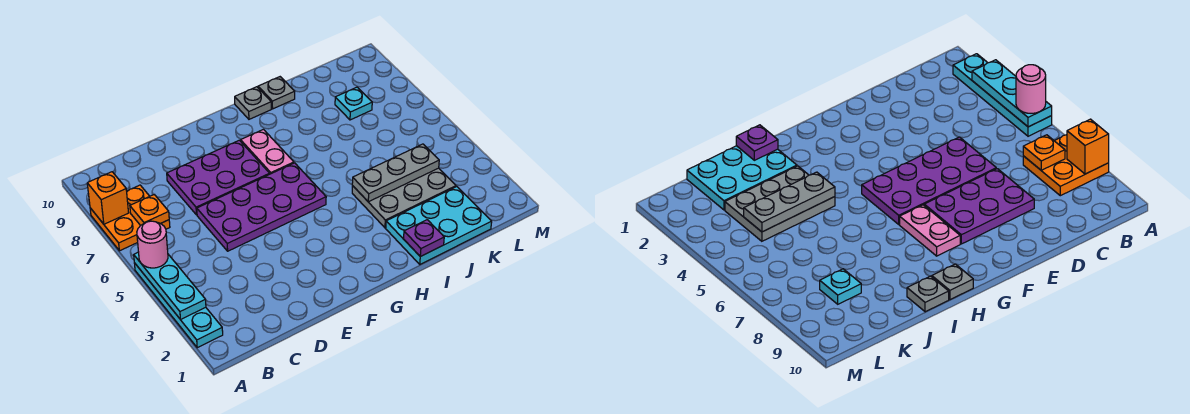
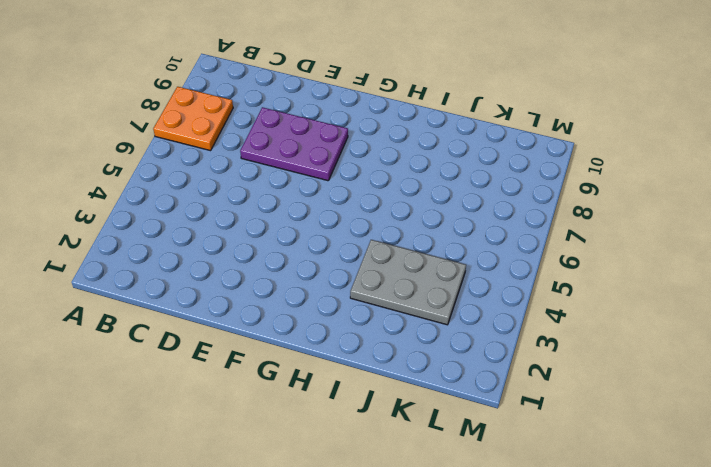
none -> cyan plate A2:A5 level 1
none -> purple plate D5:G6 level 1
none -> pink plate G7:G8 level 1

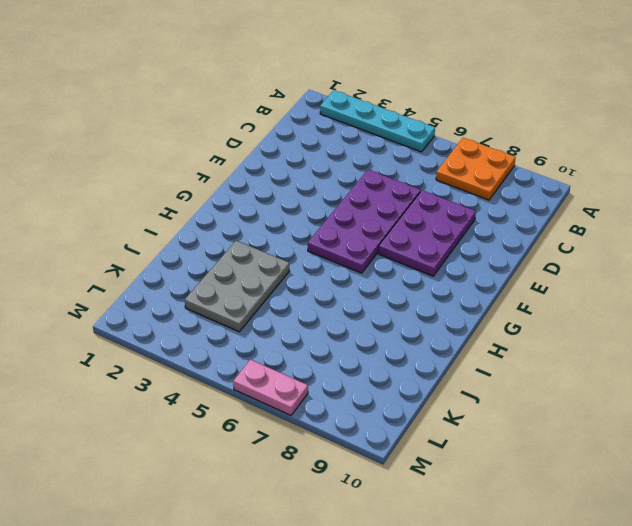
pink plate M6:M7 level 1 -> pink plate G7:G8 level 1
none -> grey plate H10 level 1
none -> cyan plate I1:K2 level 1
none -> grey plate I10 level 1

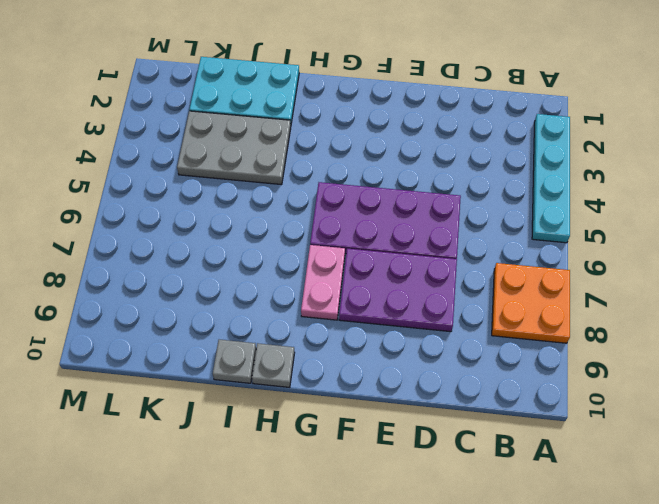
none -> cyan plate K8 level 1
none -> cyan plate A3:A5 level 2
none -> orange brick A8 level 2

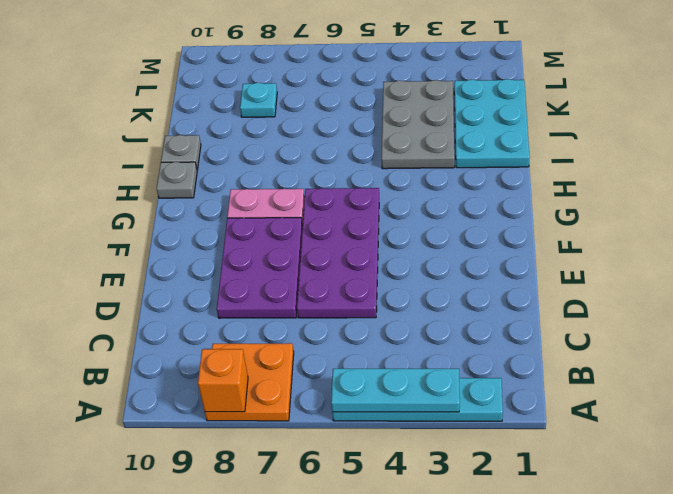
none -> orange plate B7 level 2
none -> purple plate I1 level 2
none -> grey plate I4:K4 level 2

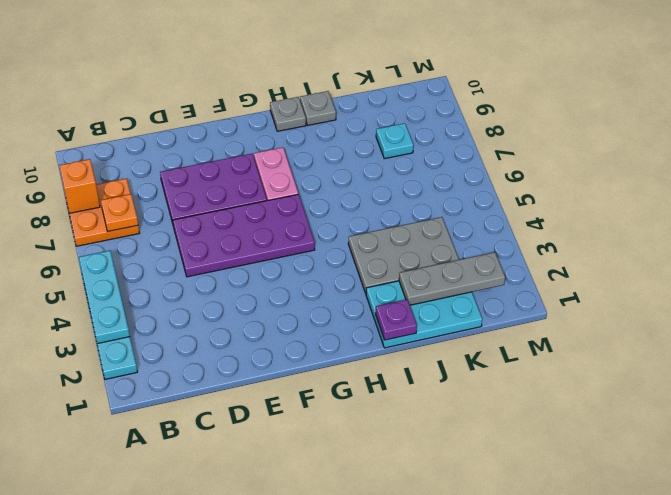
grey plate J2:L2 level 2 -> grey plate I4:K4 level 2
none -> pink round brick A5 level 3

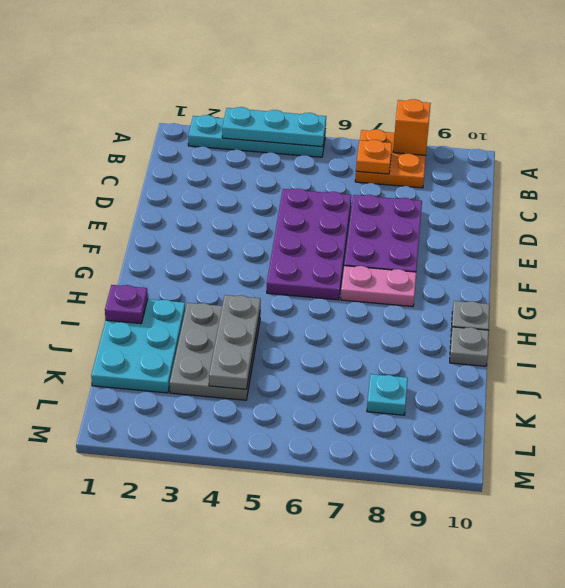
none -> pink round brick A5 level 3

